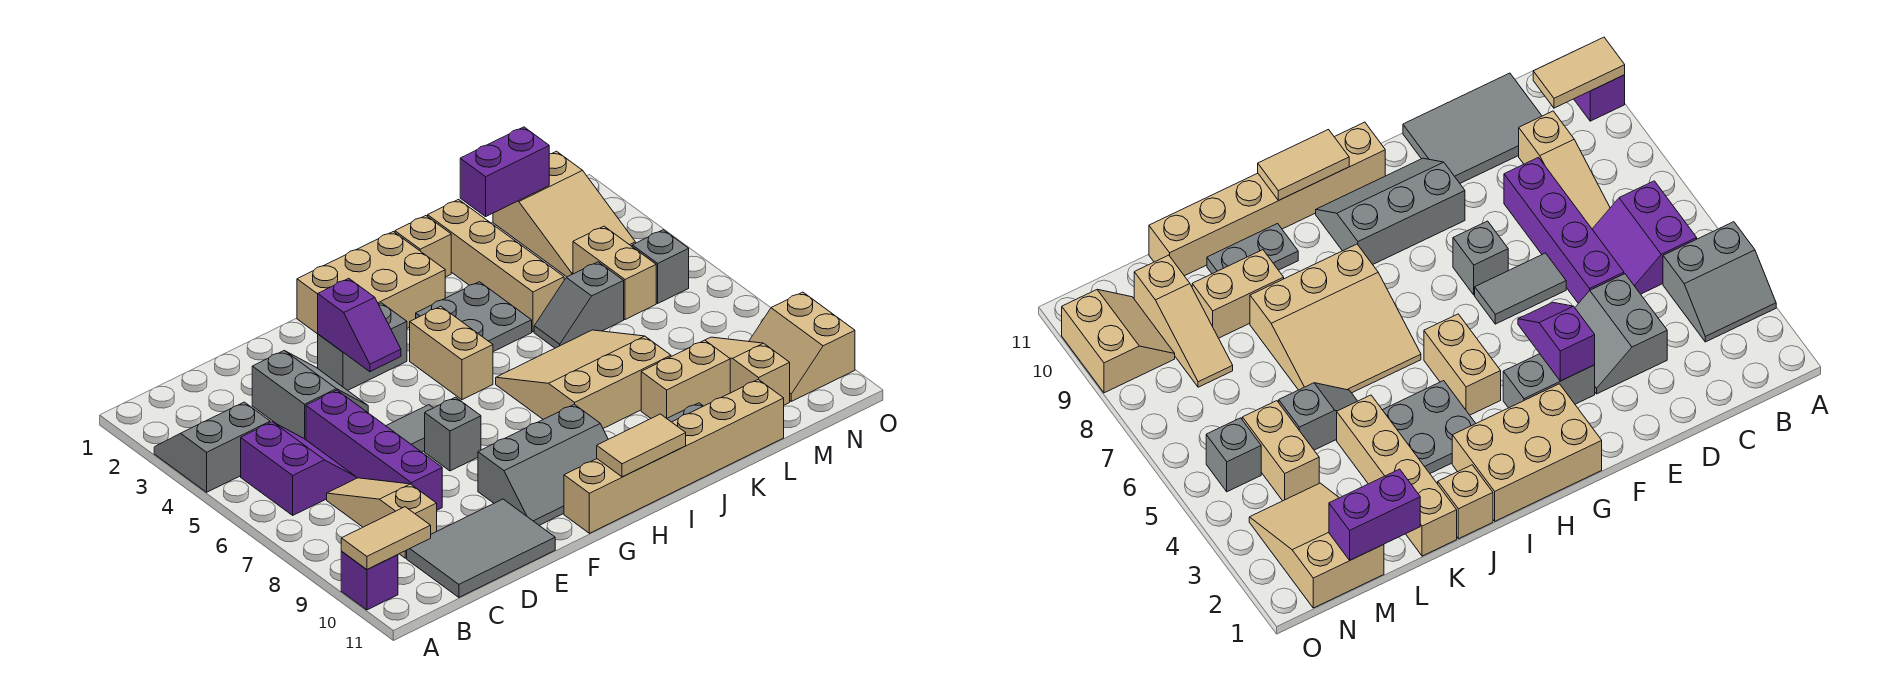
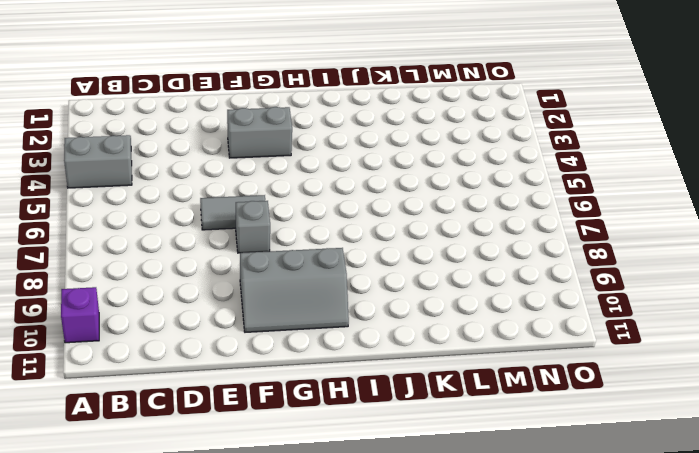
none -> purple slope B5:C6 level 1 top B
none -> tan slope C7:C9 level 1 top 9
none -> grey tile C10:E11 level 1
none -> grey slope D3:E4 level 1 top D

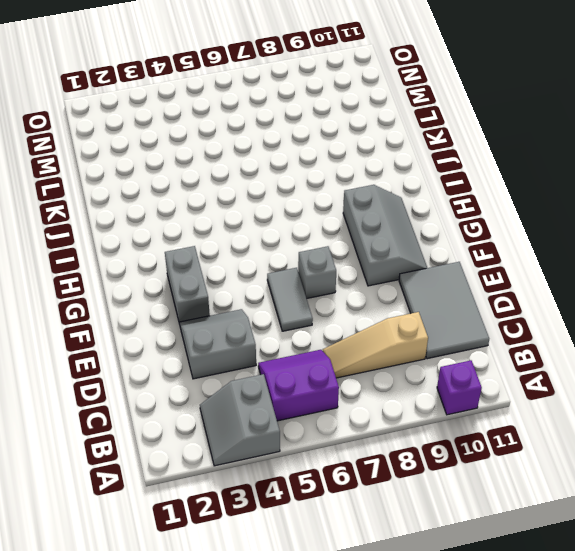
none -> purple brick D5:D8 level 1
none -> tan brick G1:I2 level 1
none -> tan brick G11:L11 level 1
none -> tan brick H4:H5 level 1

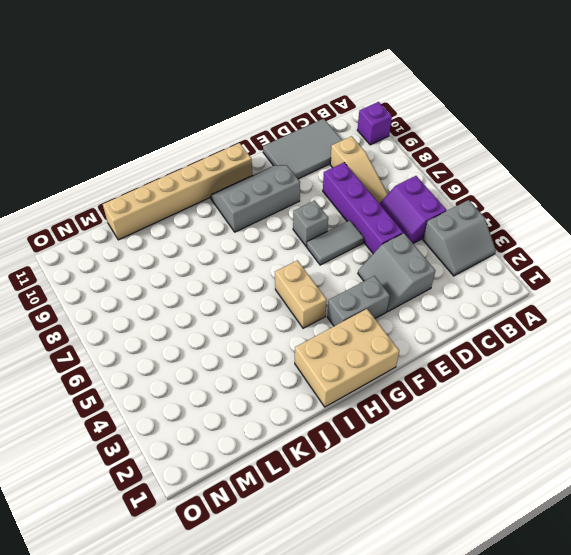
none -> grey plate I3:J4 level 1
none -> tan slope I6:K8 level 1 top 8
none -> tan brick J1 level 1
none -> grey plate J10:K10 level 1

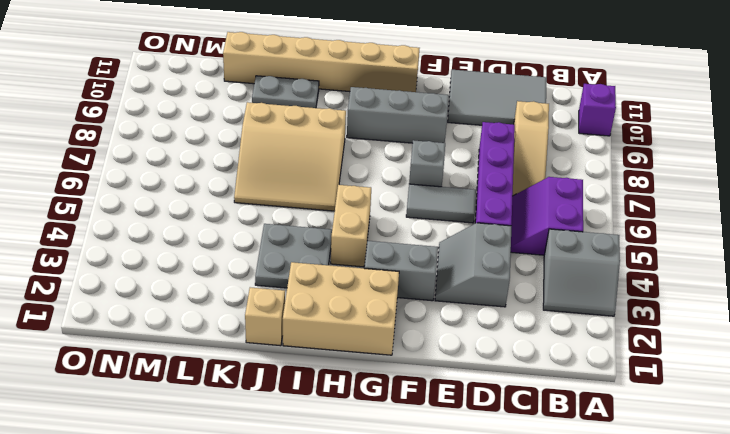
none -> tan brick K1:K4 level 1
none -> grey slope K5:L5 level 1 top L
none -> tan brick K9:L9 level 1
none -> tan slope M1:N3 level 1 top 1

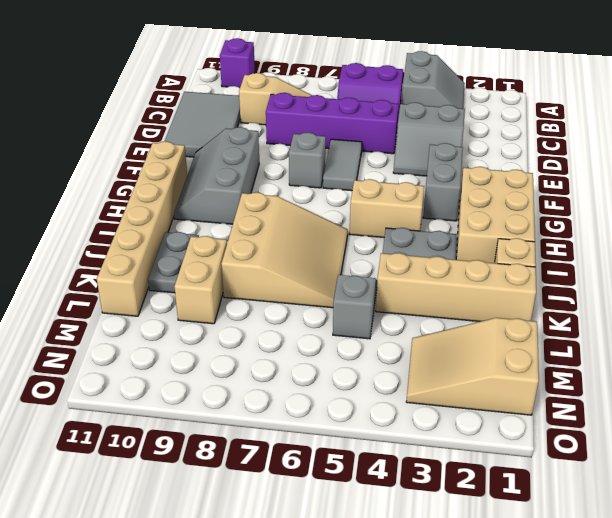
none -> tan brick M4:M5 level 1
none -> tan slope M8:M10 level 1 top 10
none -> grey brick N5 level 1
none -> tan slope N9:O10 level 1 top O

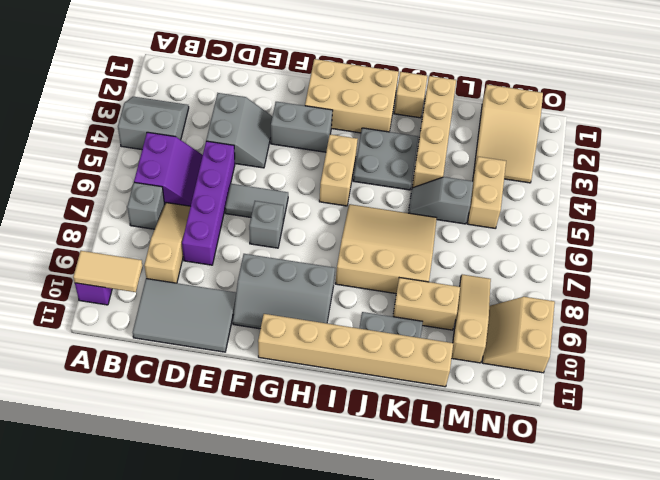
grey brick B7 level 1 -> grey brick N5 level 1
none -> purple slope F3:F4 level 2 top 3
none -> tan tile H11:I11 level 2
none -> purple brick L1:M1 level 2

